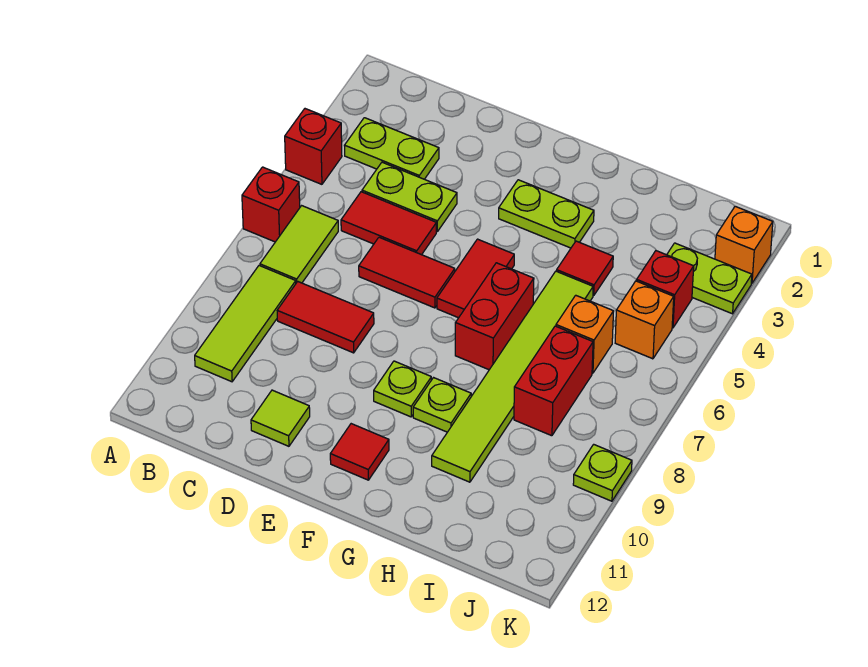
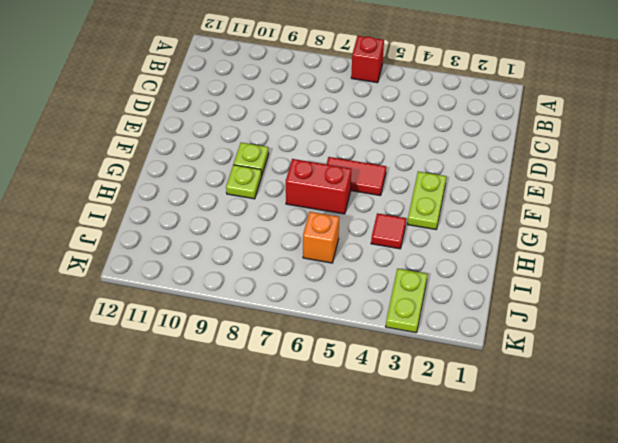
none -> red brick A4 level 1
none -> lime plate B3:C3 level 1
none -> lime tile B6:B7 level 1

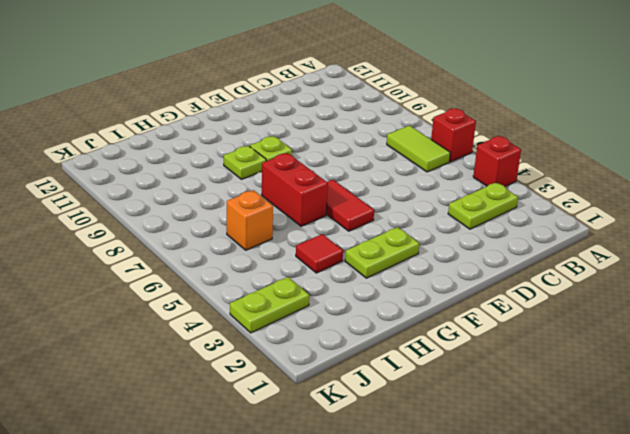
none -> lime tile B8:B10 level 1
none -> lime plate C4:D4 level 1
none -> red tile C5:D5 level 1

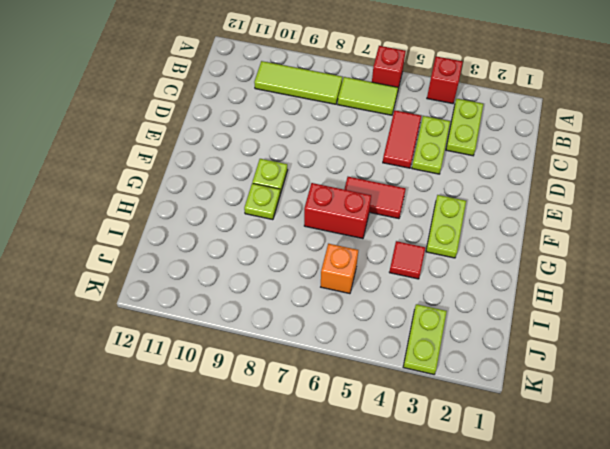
none -> red tile C8:D8 level 1
none -> red tile D6:E6 level 1
none -> lime tile D11 level 1

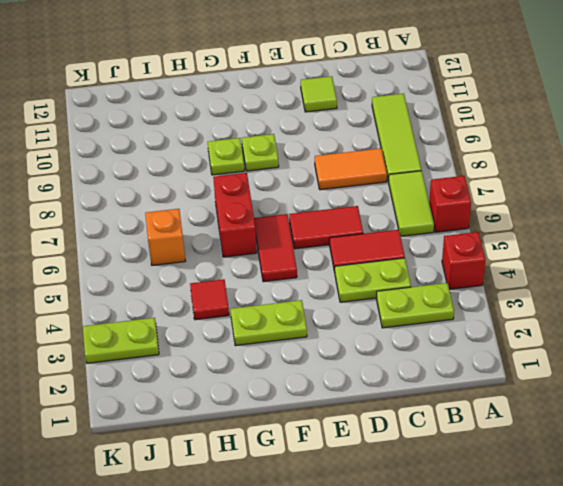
orange tile C8:D8 level 1 -> red tile C8:D8 level 1
none -> red tile F11 level 1
none -> lime tile H5:H10 level 1
none -> red brick I7:I8 level 1

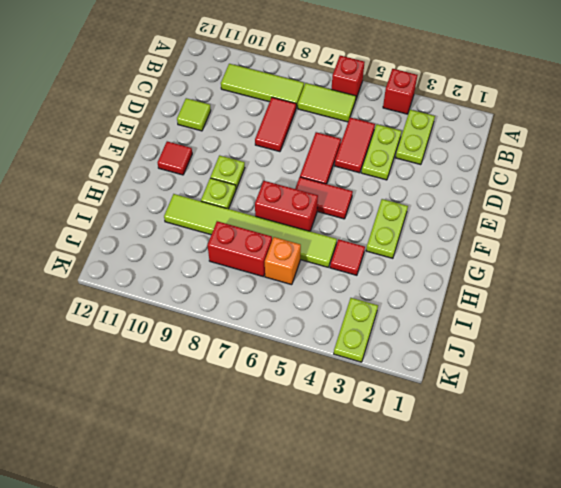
none -> red brick J4 level 1
none -> orange brick J5 level 1
none -> orange brick K2 level 1

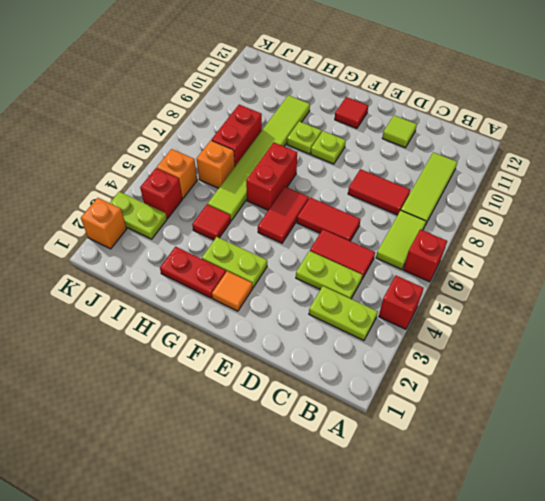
orange tile F2 level 1 -> none
red plate G2:H2 level 1 -> none
none -> lime plate K9 level 1

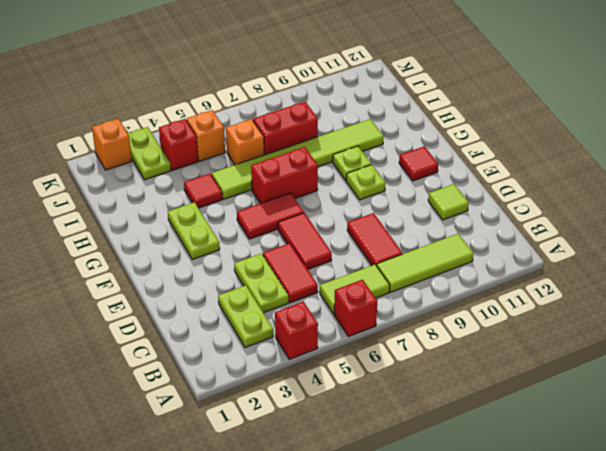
none -> lime plate K9 level 1

